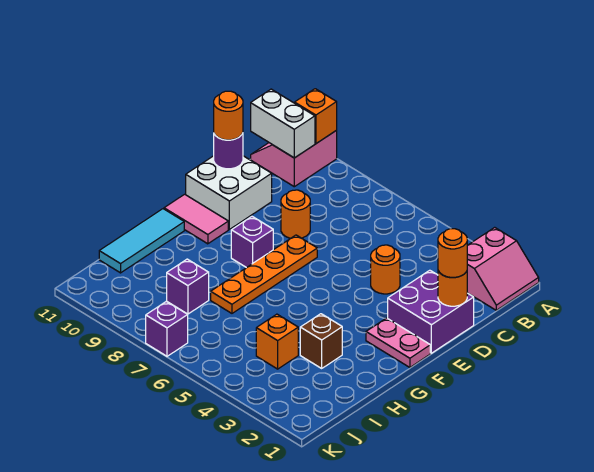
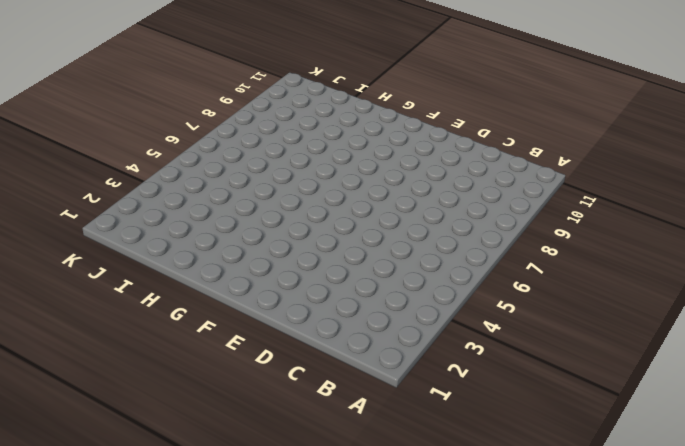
none -> pink slope A1:B2 level 1 top 2
none -> pink slope A10:B11 level 1 top 10
none -> purple brick D1:E2 level 1

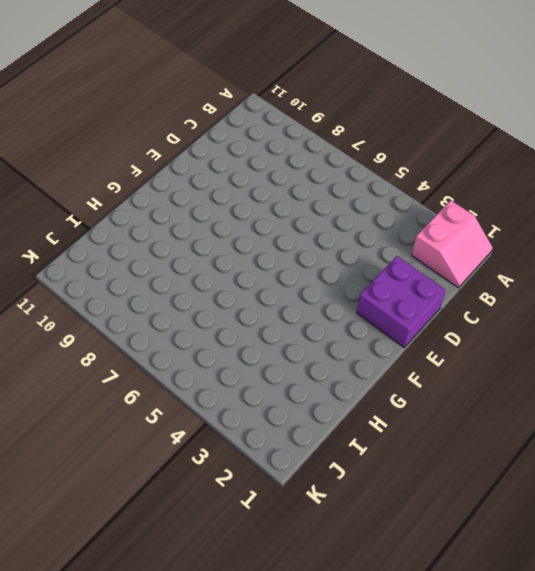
none -> pink slope A10:B11 level 1 top 10
none -> orange round brick D4 level 1
none -> orange round brick D8 level 1

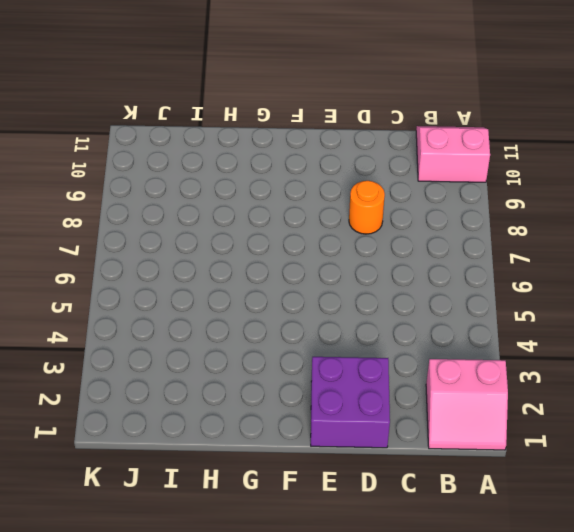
none -> orange round brick D4 level 1
none -> white brick D10:E11 level 1
none -> orange plate E7:H7 level 1

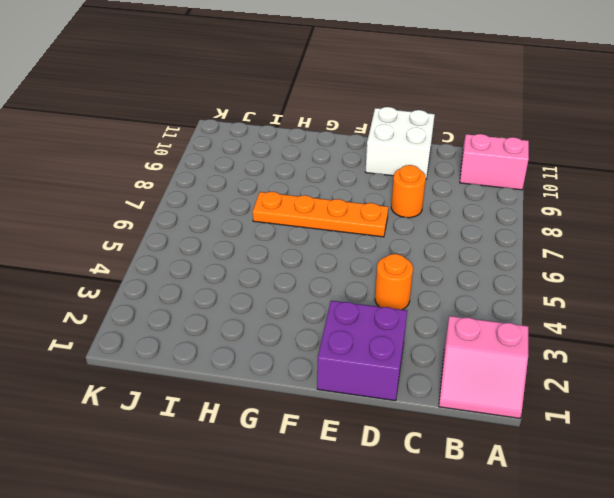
none -> pink plate F1:F2 level 1
none -> purple brick F8 level 1
none -> pink tile F10:F11 level 1

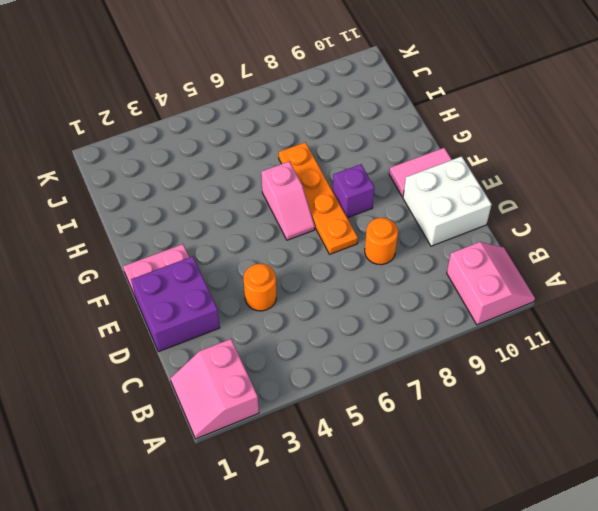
pink slope F6:G6 level 1 top G -> none
none -> cyan tile G11:I11 level 1
none -> brown brick H3 level 1
none -> orange brick I4 level 1

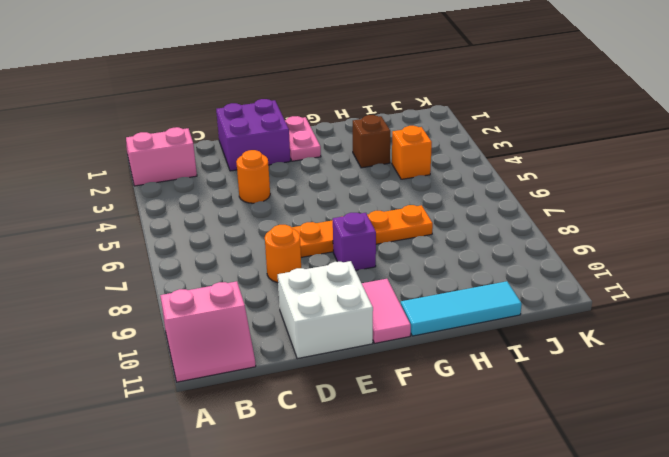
none -> purple brick I8 level 1
none -> purple brick K7 level 1
none -> orange brick A10 level 2

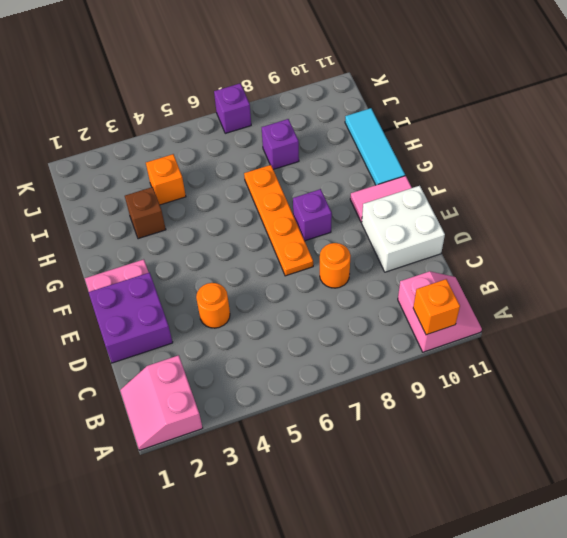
none -> white brick B10:B11 level 2
none -> orange round brick D1 level 2
none -> purple round brick D11 level 2

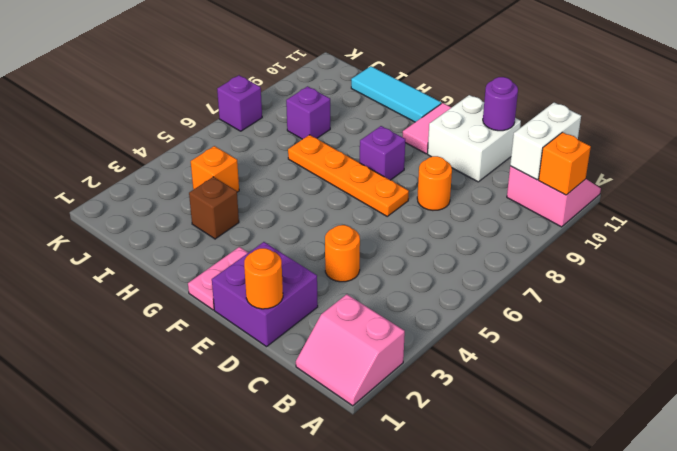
none -> orange round brick D1 level 3
none -> orange round brick D11 level 3

